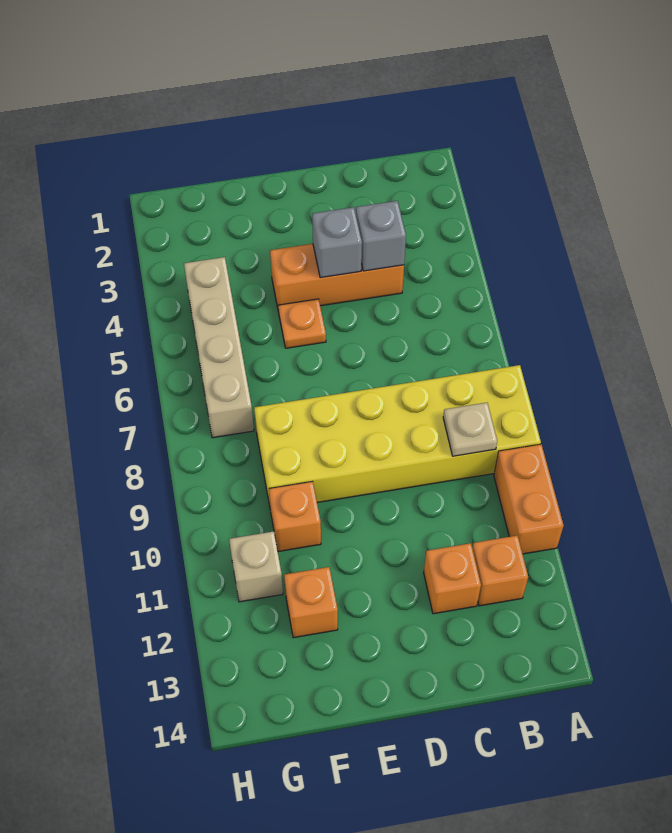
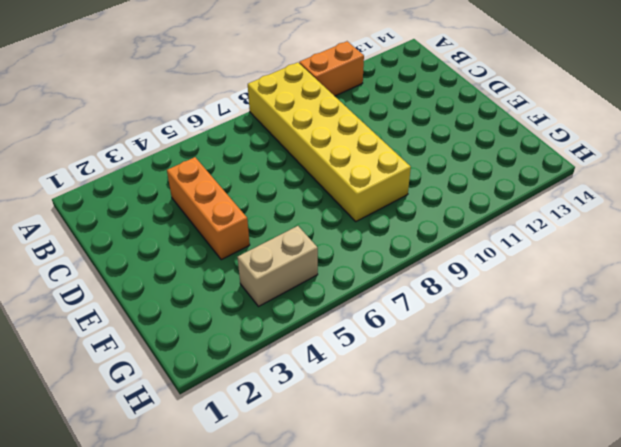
tan brick G4:G5 level 1 -> tan brick G4:G7 level 1
none -> orange brick B12 level 1
none -> orange brick C12 level 1
none -> orange plate E5 level 1

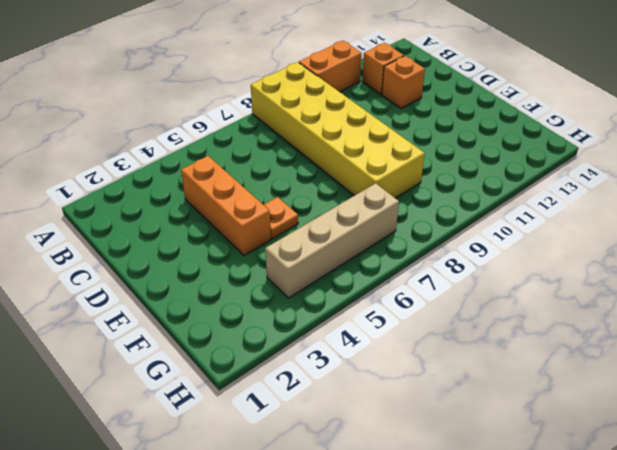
none -> orange brick F10 level 1
none -> orange brick F12 level 1
none -> tan brick G11 level 1

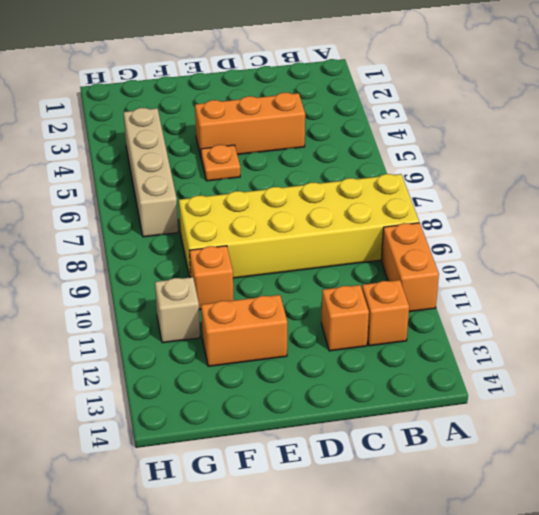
orange brick E12:F12 level 1 -> orange brick F12 level 1
none -> tan plate B9 level 2
none -> grey brick C4 level 2
none -> grey brick D4 level 2

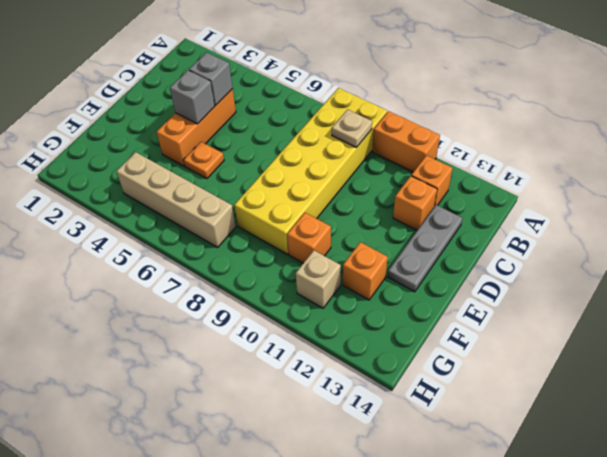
grey plate C13:E13 level 1 -> none

